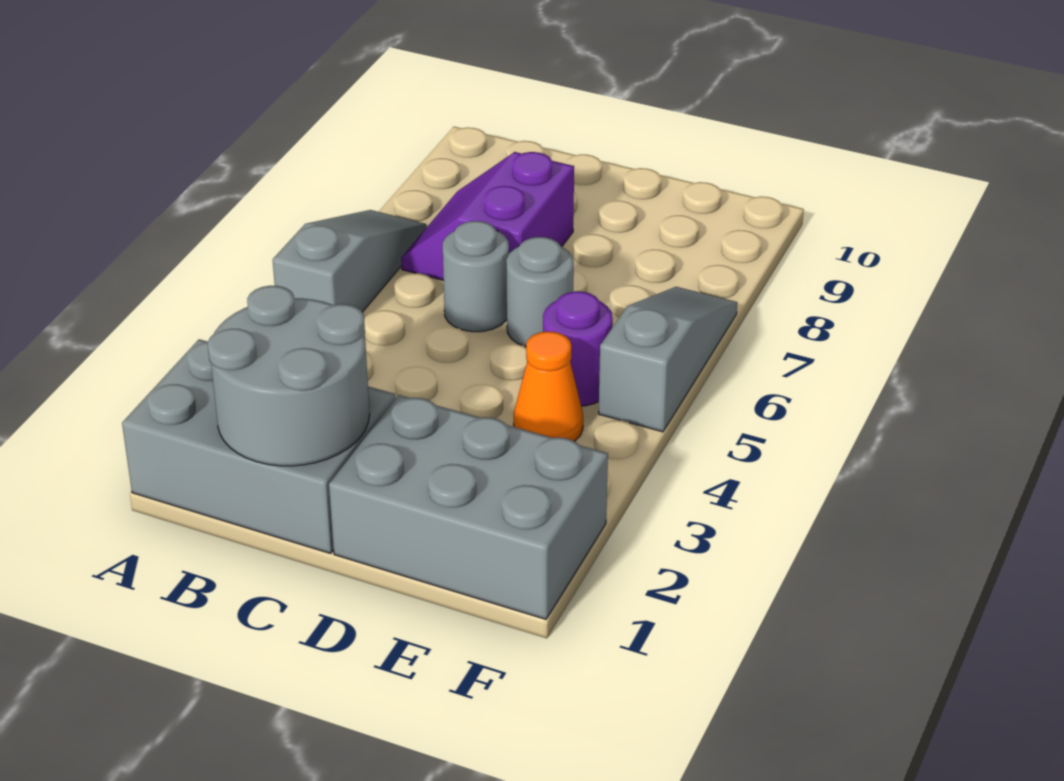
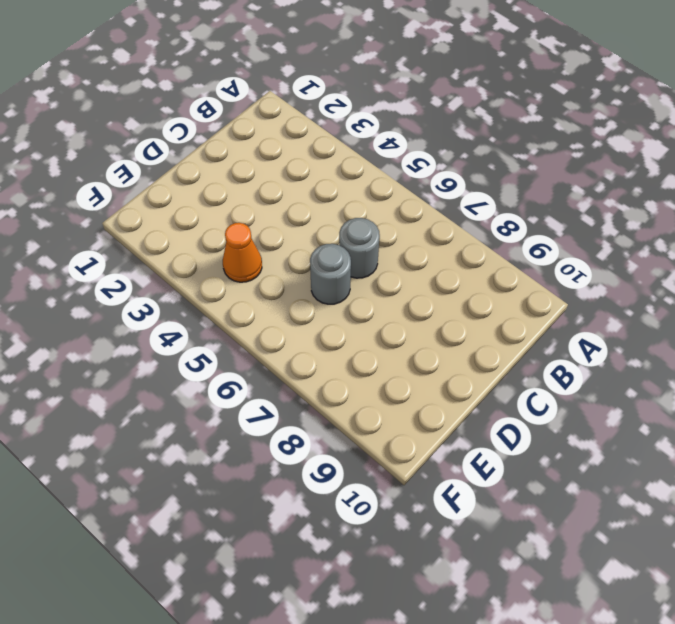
none -> grey brick A1:C2 level 1
none -> grey slope A5:A7 level 1 top 5

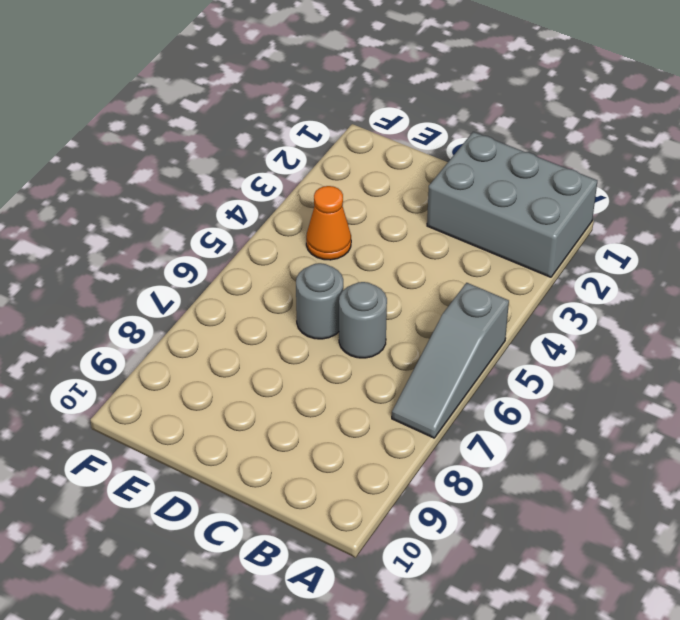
none -> purple slope B7:C8 level 1 top C
none -> grey brick D1:F2 level 1

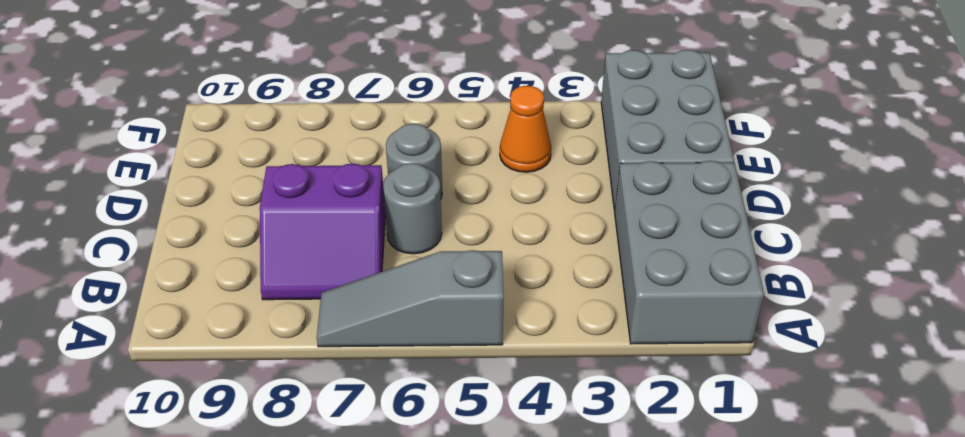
none -> purple round brick E5 level 1
none -> grey slope F5:F7 level 1 top 5

